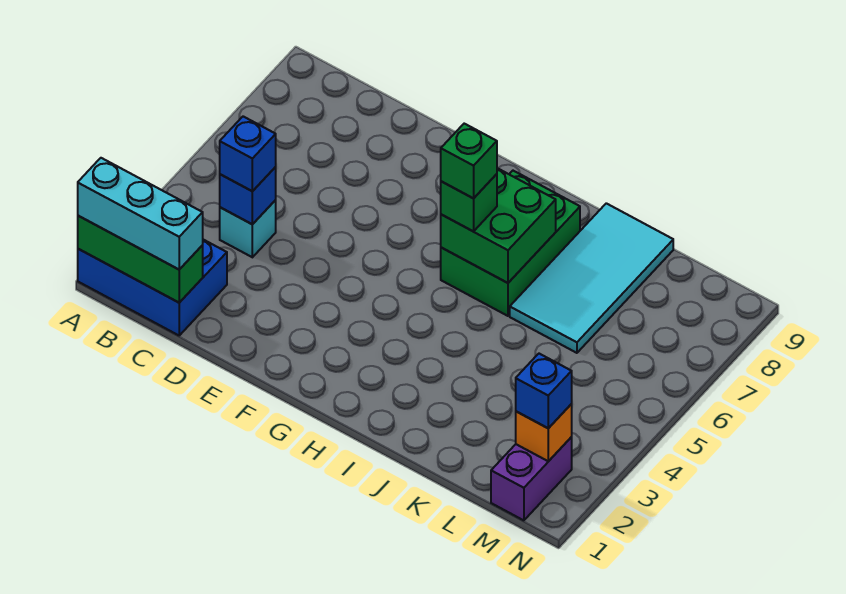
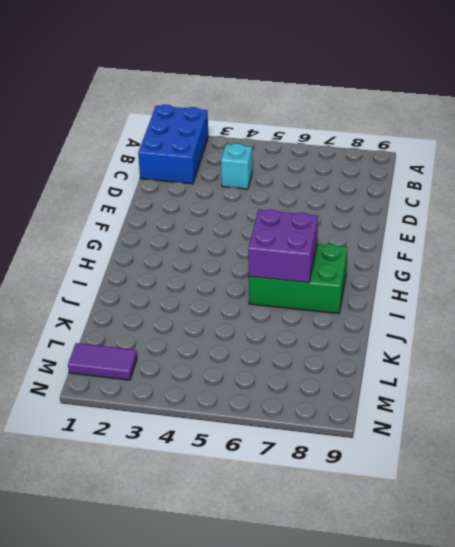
purple brick H6:I7 level 2 -> green brick H6:I7 level 2
purple tile M1:M2 level 1 -> purple brick M1:M2 level 1
none -> cyan tile J6:K9 level 1
none -> green brick A1:C1 level 2
none -> blue brick C4 level 2

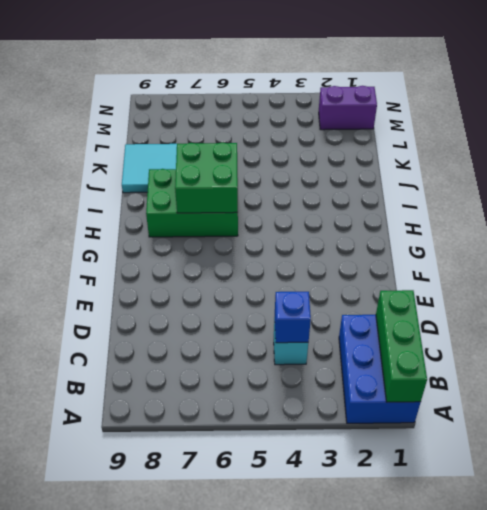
none -> orange brick M2 level 2
none -> cyan brick A1:C1 level 3
none -> blue brick C4 level 3

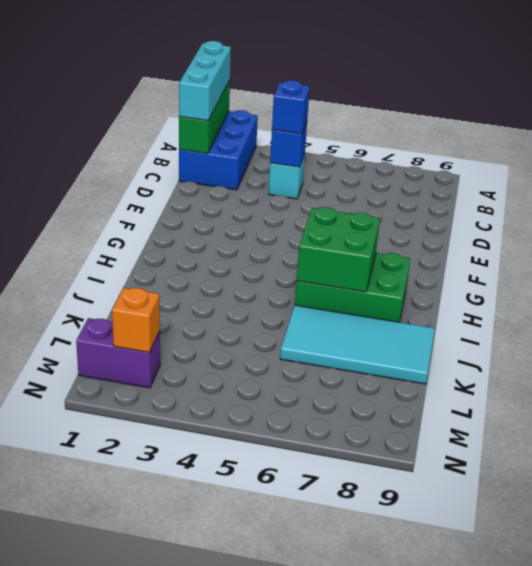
none -> green brick H6 level 3
none -> blue brick M2 level 3
none -> green brick H6 level 4

